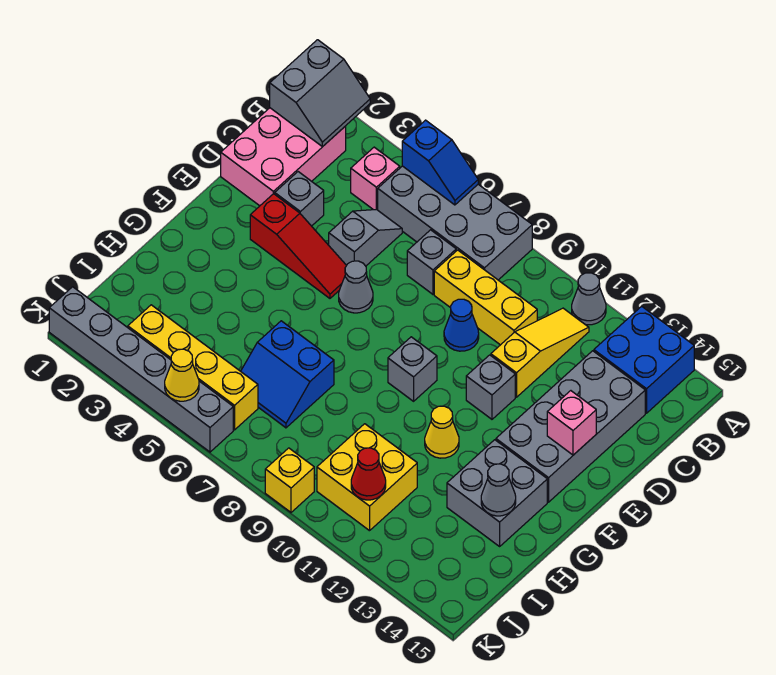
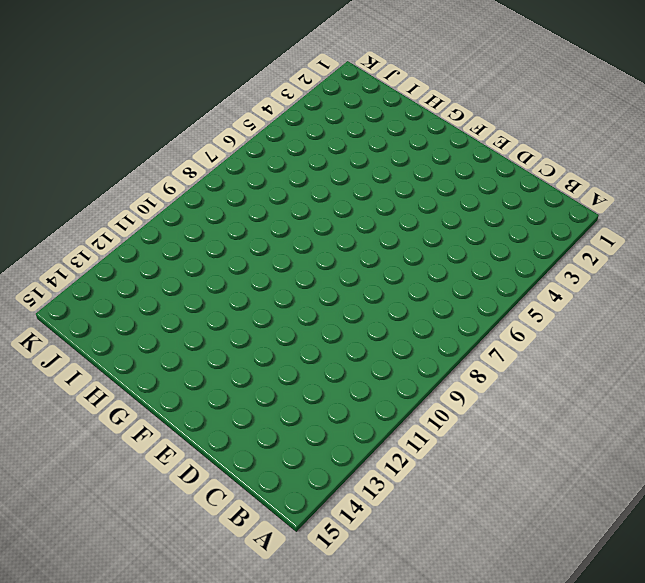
none -> grey brick A5:B8 level 1
none -> grey cone A11 level 1
none -> blue brick A13:B14 level 1

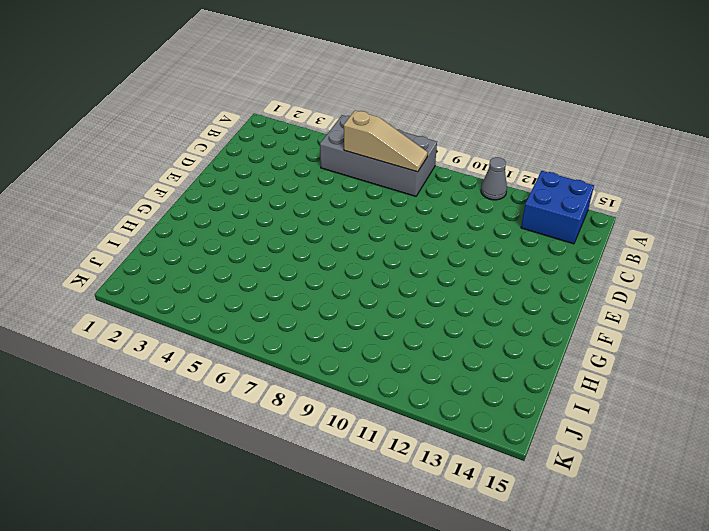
tan slope B6:B8 level 2 top 6 -> none
none -> pink brick B1:D2 level 1
none -> pink brick B4 level 1
none -> yellow slope B11:D11 level 1 top D

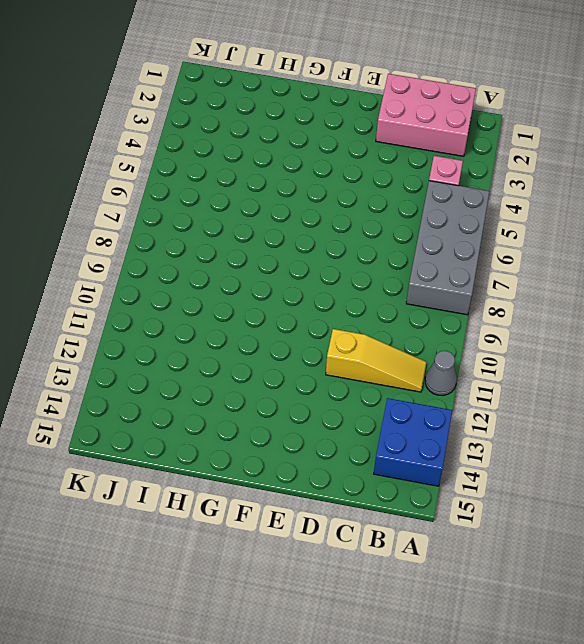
none -> grey slope C5:D5 level 1 top D
none -> grey brick C7 level 1
none -> yellow brick C8:C10 level 1

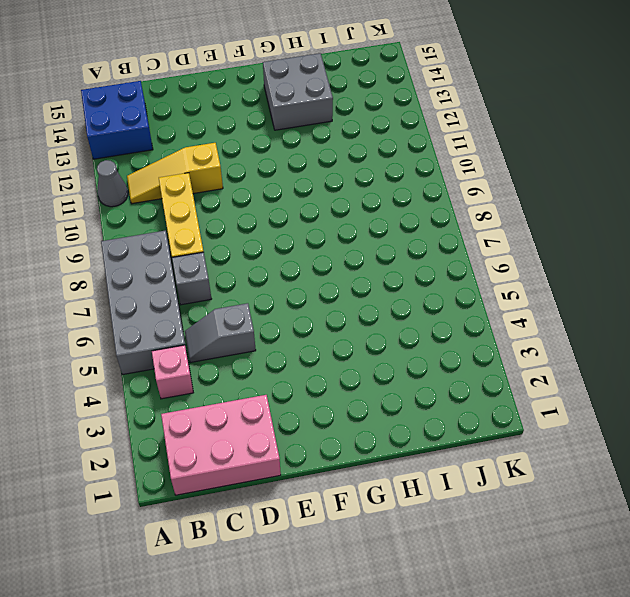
none -> grey brick C13:F14 level 1
none -> grey brick D3 level 1
none -> blue cone D9 level 1

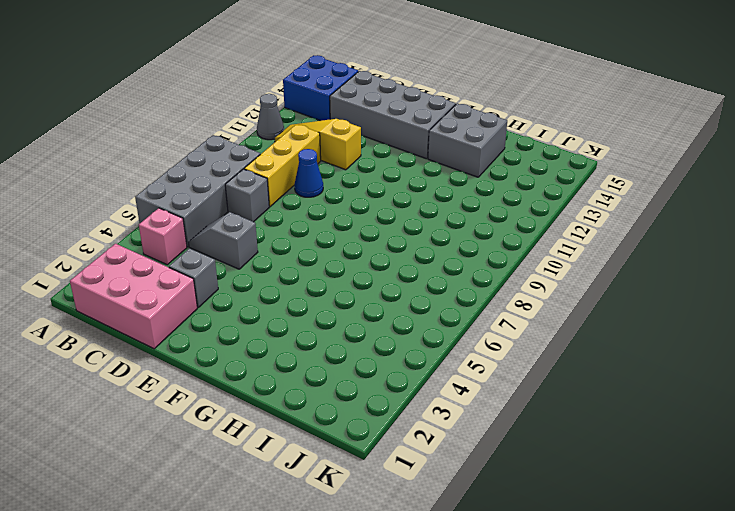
none -> red slope E3:E5 level 1 top 3
none -> grey cone E6 level 1
none -> grey brick E11 level 1

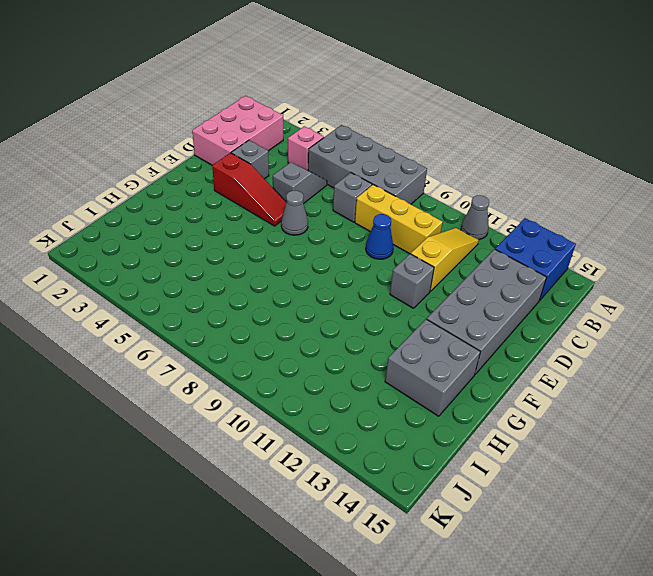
none -> grey brick F9 level 1
none -> yellow cone G11 level 1
none -> blue slope H6:I7 level 1 top H

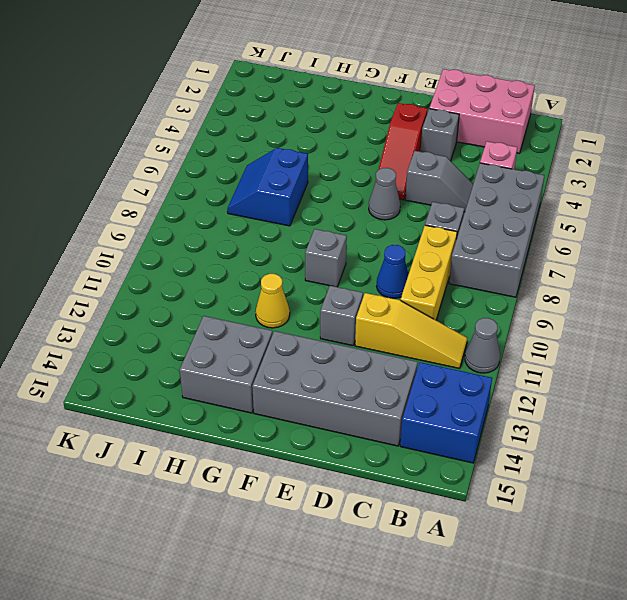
none -> yellow brick I10:J11 level 1
none -> yellow brick J3:J6 level 1
none -> grey brick K1:K6 level 1

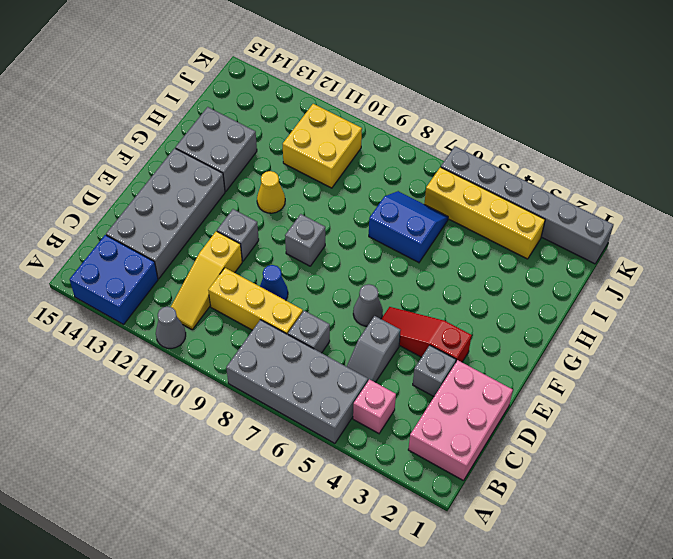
none -> yellow brick K9 level 1
none -> grey slope A1:B2 level 2 top 1
none -> blue slope A5:A6 level 2 top 5

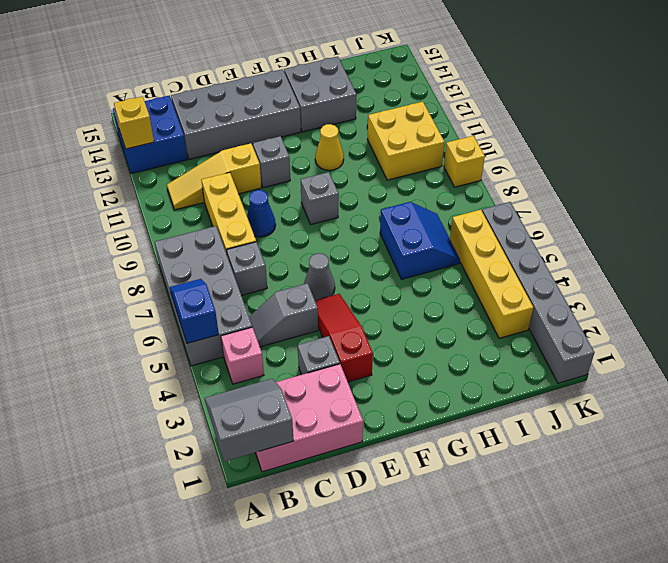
yellow brick A13 level 2 -> none
none -> grey cone A11 level 1
none -> pink brick E14 level 2
none -> grey cone H14 level 2

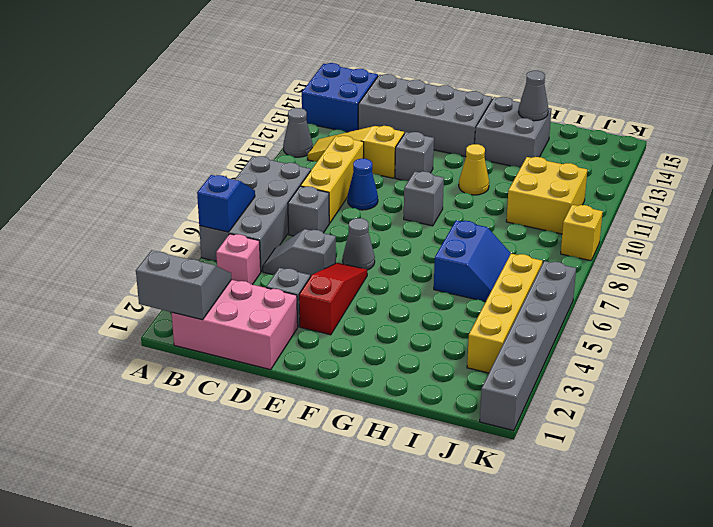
none -> pink brick E14 level 2
none -> red cone J11 level 2
none -> yellow cone K5 level 2

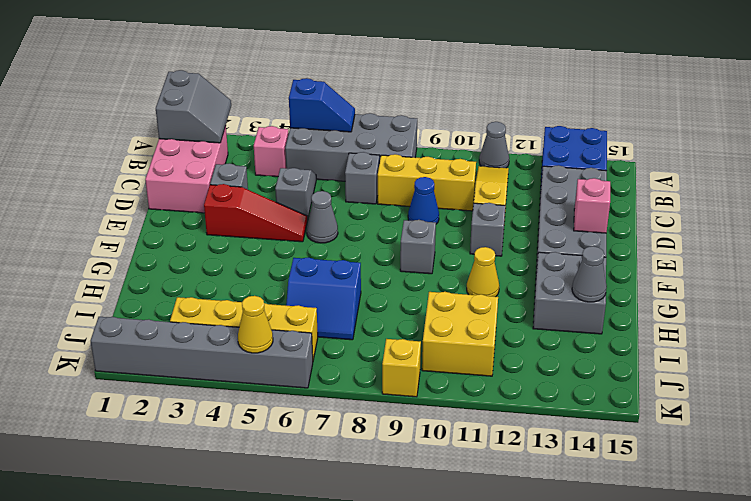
none -> red cone J11 level 2

